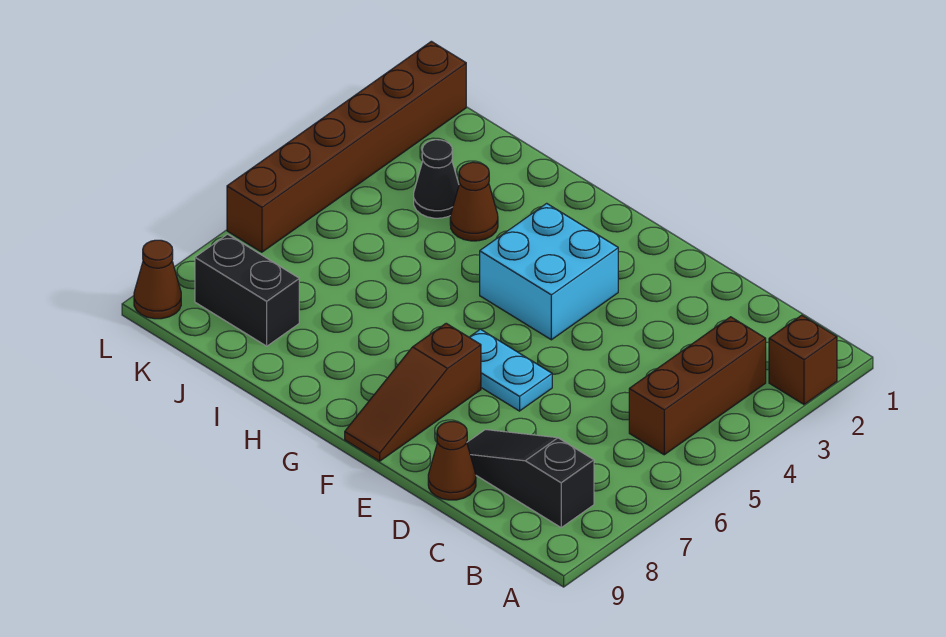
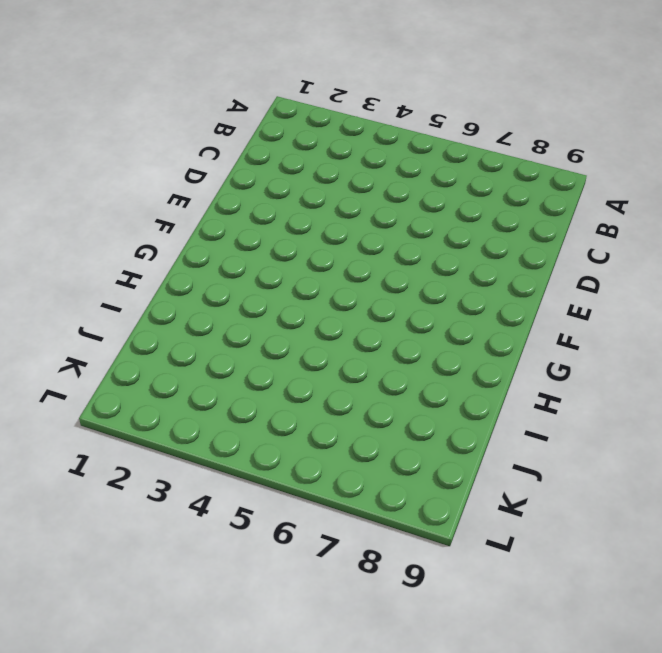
none -> brown brick A2 level 1
none -> brown brick B3:B5 level 1
none -> black slope B8:D8 level 1 top B

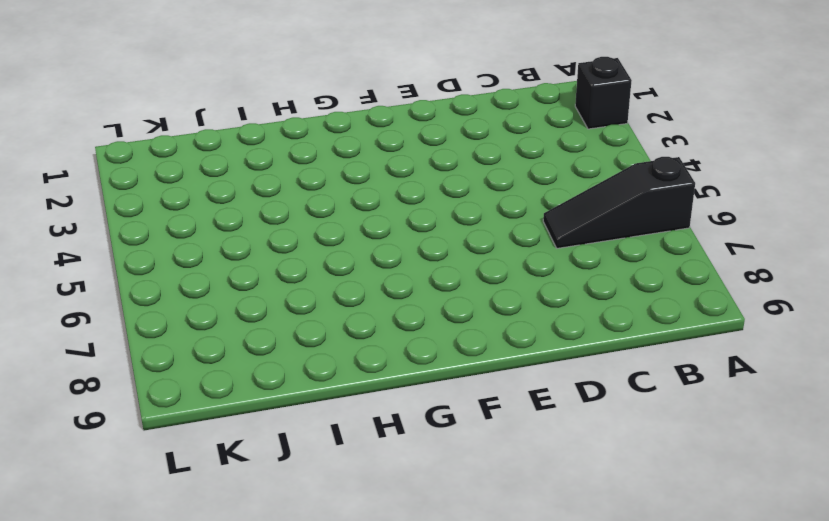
black brick A2 level 1 -> brown brick A2 level 1
black slope A6:C6 level 1 top A -> black slope B8:D8 level 1 top B
none -> brown brick B3:B5 level 1
none -> brown cone D9 level 1
none -> cyan plate E6:F6 level 1

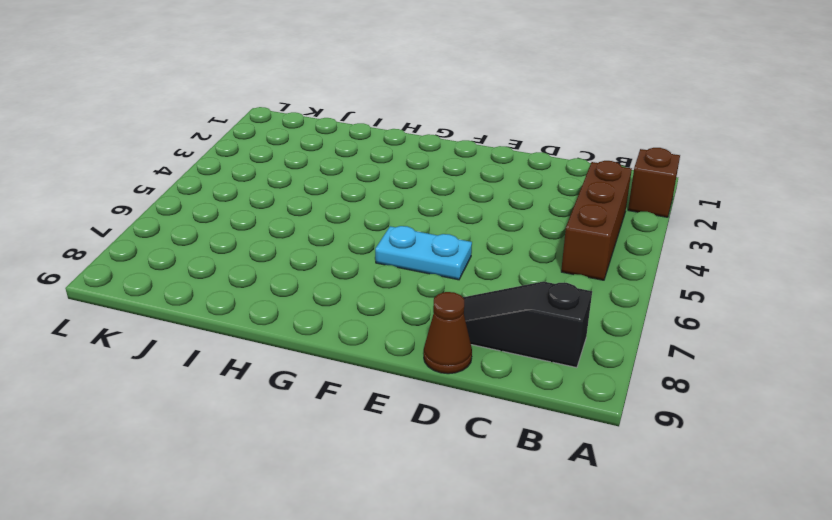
none -> cyan brick F3:G4 level 1
none -> brown slope F7:F9 level 1 top 7
none -> brown cone I3 level 1

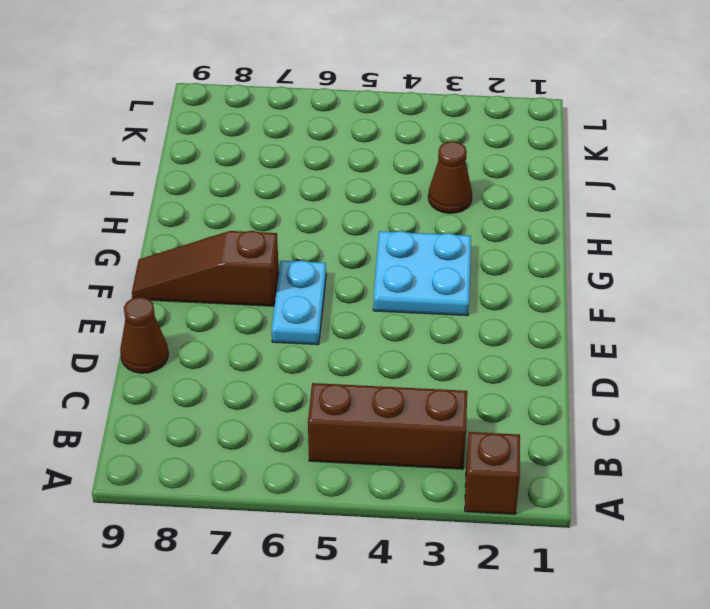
cyan plate F3:G4 level 1 -> cyan brick F3:G4 level 1
none -> black slope B8:D8 level 1 top B
none -> black cone J3 level 1
none -> black brick J8:K8 level 1

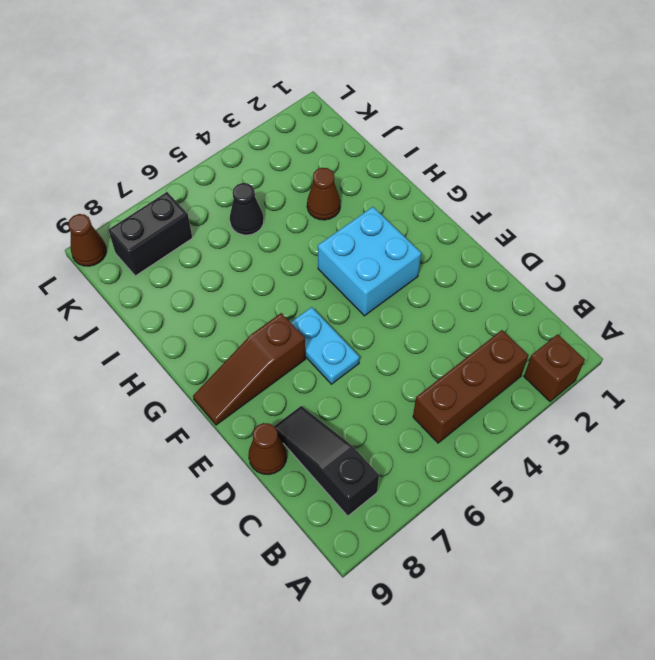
black cone J5 level 1 -> black cone J3 level 1
black brick K7:K8 level 1 -> black brick J8:K8 level 1
none -> brown brick L1:L6 level 1

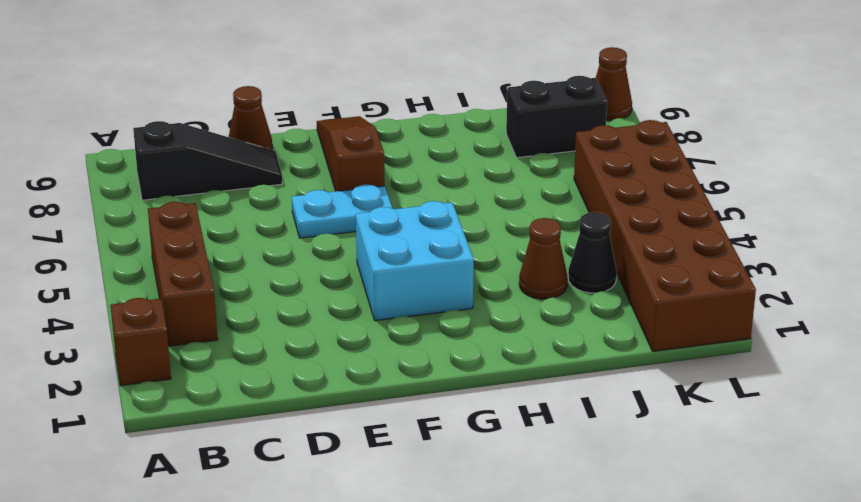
brown brick K1:L6 level 1 -> brown brick L1:L6 level 1

